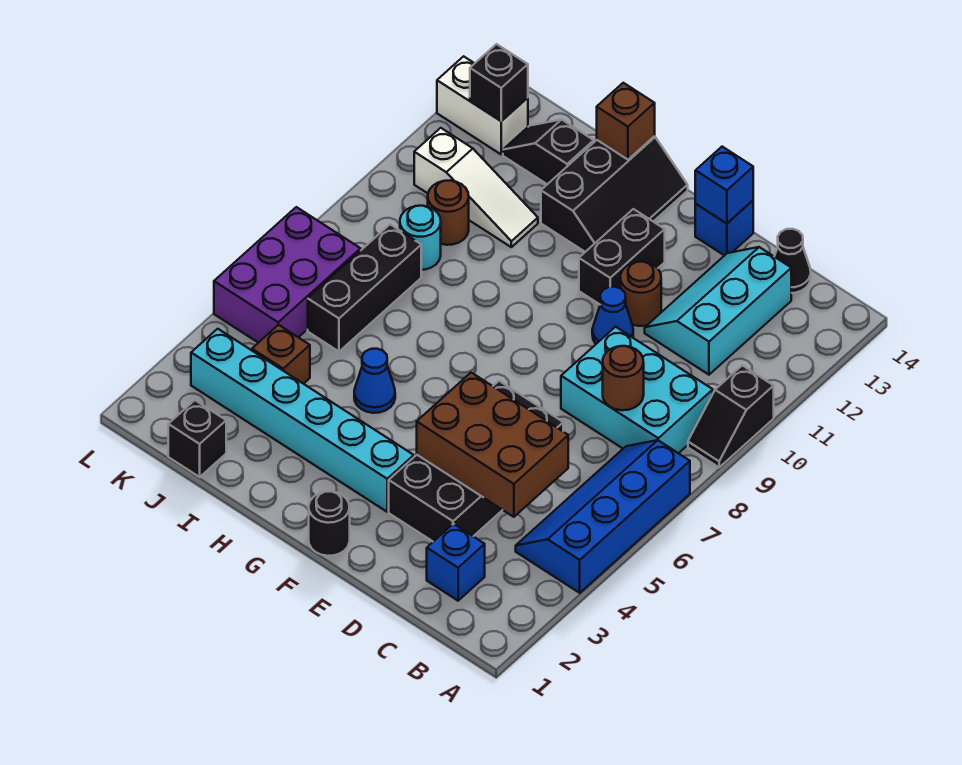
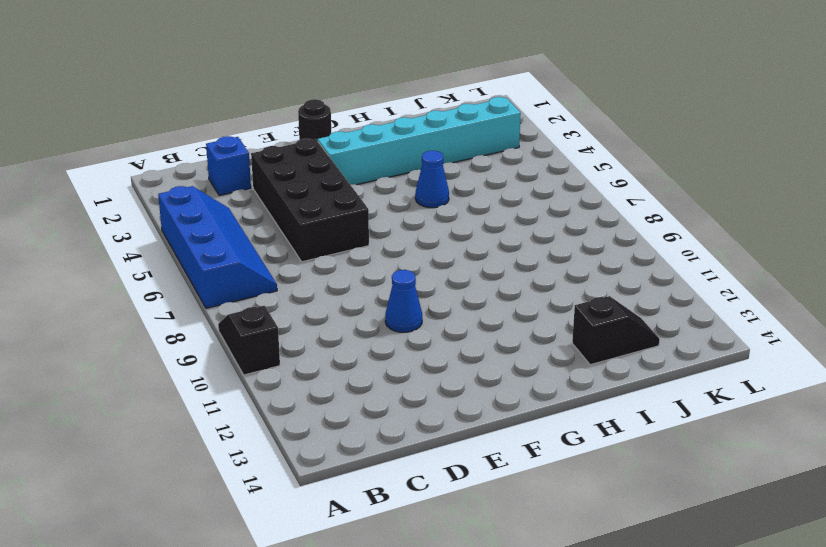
none -> cyan brick B8:D9 level 1
none -> cyan slope C11:D13 level 1 top C
none -> black cone C14 level 1

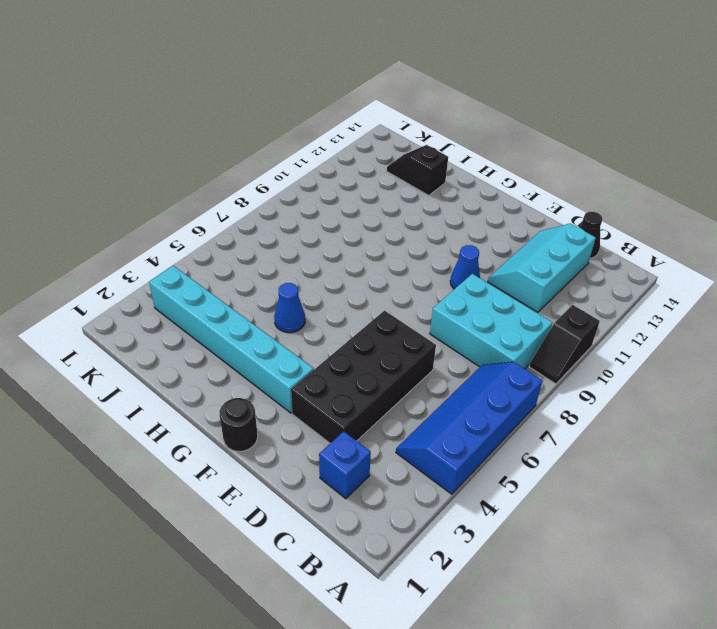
none -> brown round brick E11 level 1
none -> blue brick E14 level 1
none -> black brick F11:F12 level 1

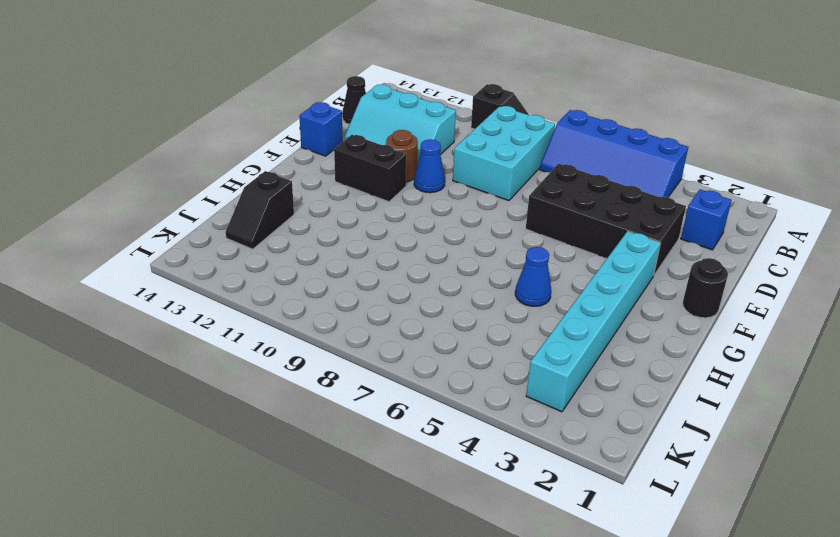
none -> black slope G12:H14 level 1 top H
none -> white slope I11:K11 level 1 top K
none -> black brick J1 level 1

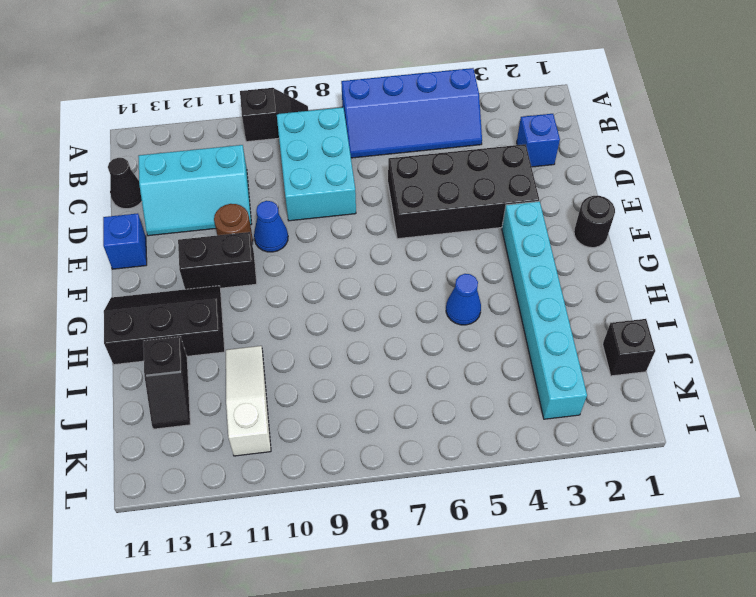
none -> brown brick J4 level 1
none -> black brick J6:J8 level 1
none -> cyan round brick J9 level 1

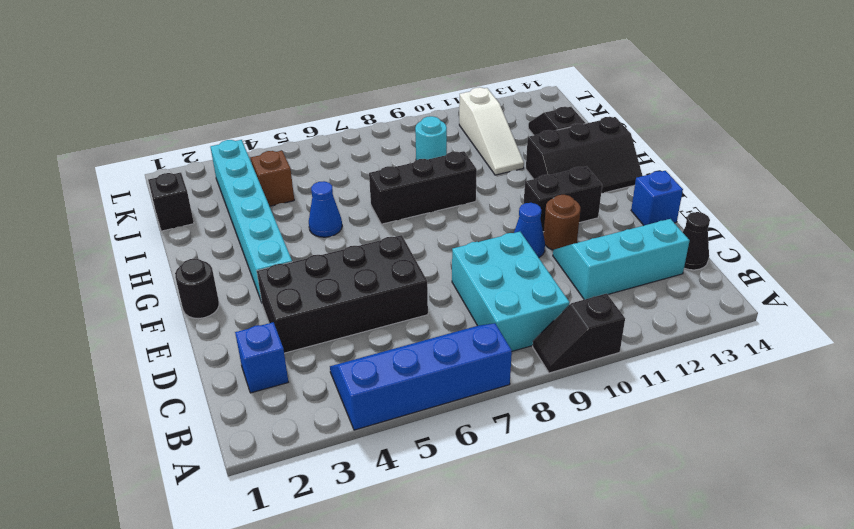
black brick H7:H9 level 1 -> black brick J6:J8 level 1
none -> brown round brick J10 level 1
none -> purple brick K5:L7 level 1
none -> white brick K13:L13 level 1

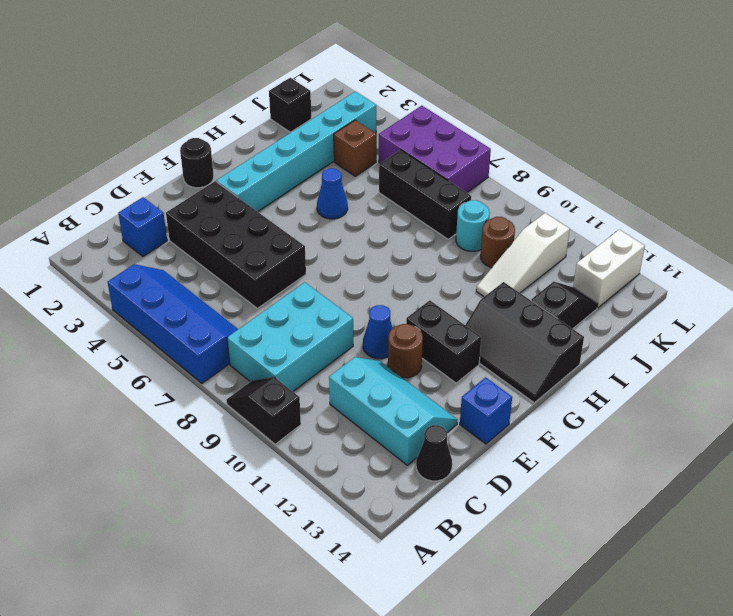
none -> brown brick C4:E5 level 2
none -> brown round brick C8 level 2
none -> blue brick E14 level 2

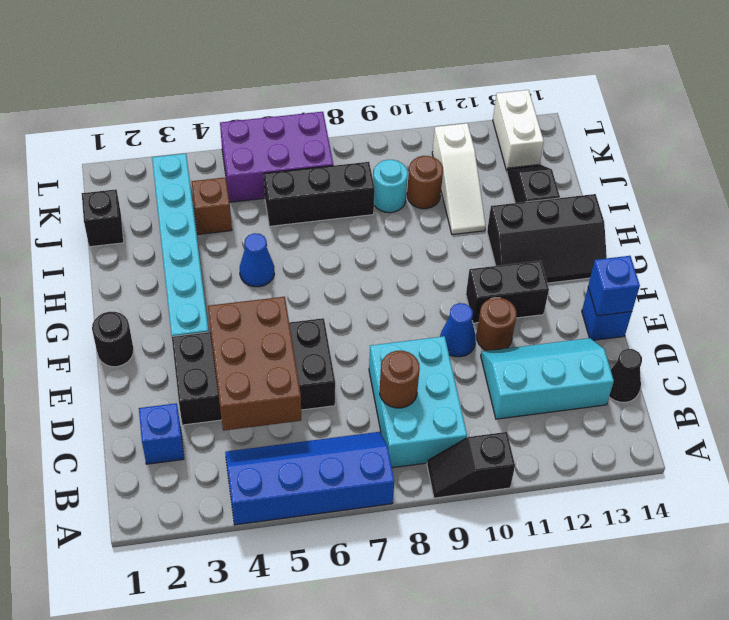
none -> brown brick H14 level 2
none -> black brick K13 level 2

